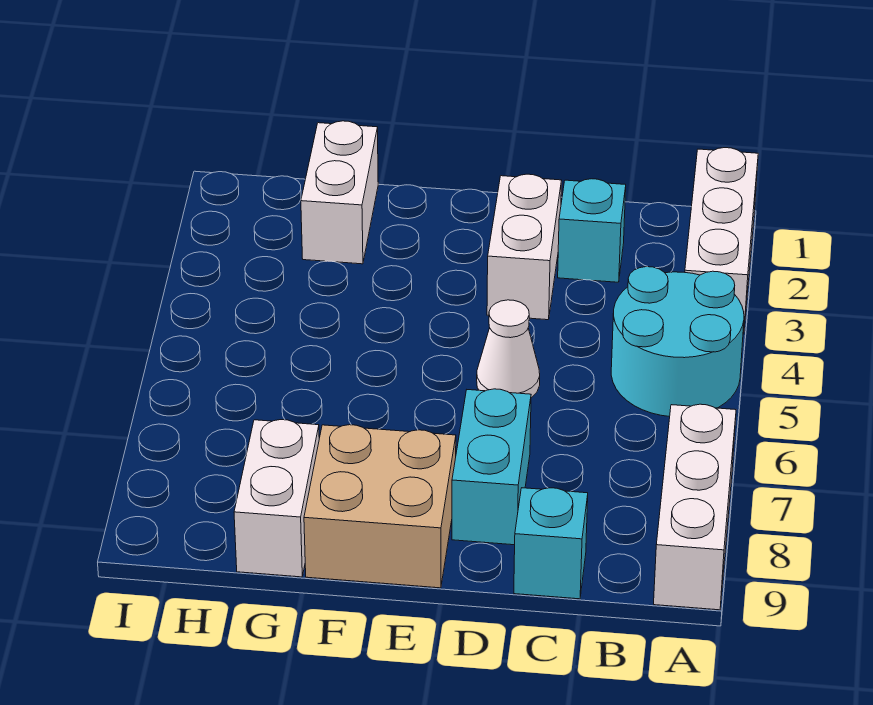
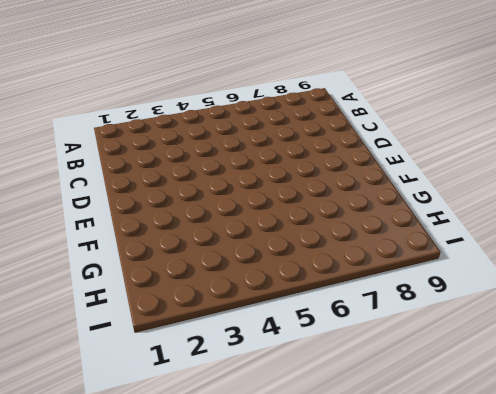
none -> white brick A1:A3 level 1
none -> cyan round brick A4:B5 level 1

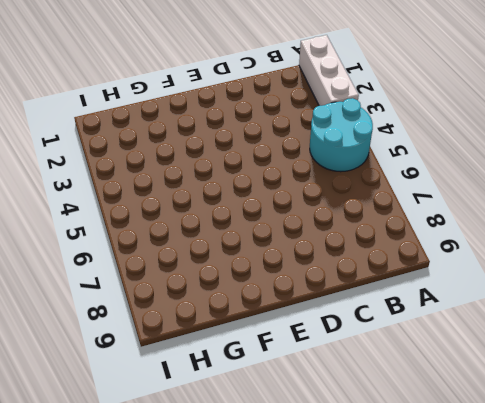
none -> white brick A7:A9 level 1
none -> cyan brick C2 level 1

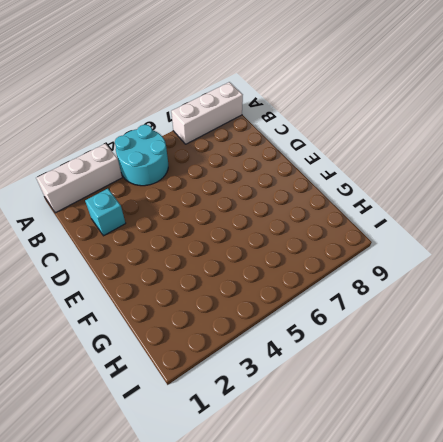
none -> cyan brick C9 level 1
none -> white brick D2:D3 level 1

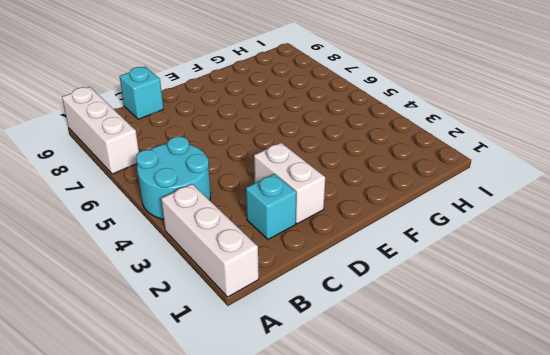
none -> white cone D5 level 1
none -> cyan brick D7:D8 level 1

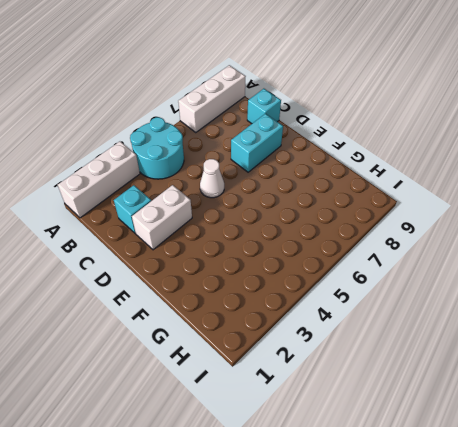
none -> tan brick E8:F9 level 1
none -> white brick G1:G2 level 1

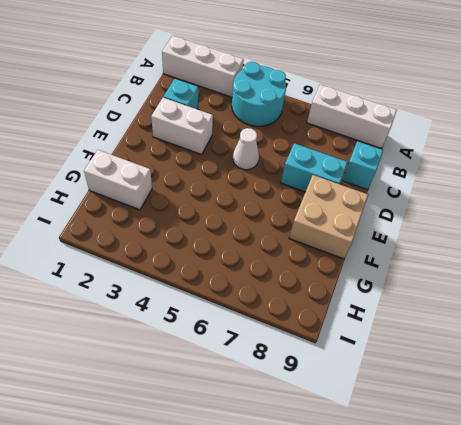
none -> white brick G8:G9 level 1

